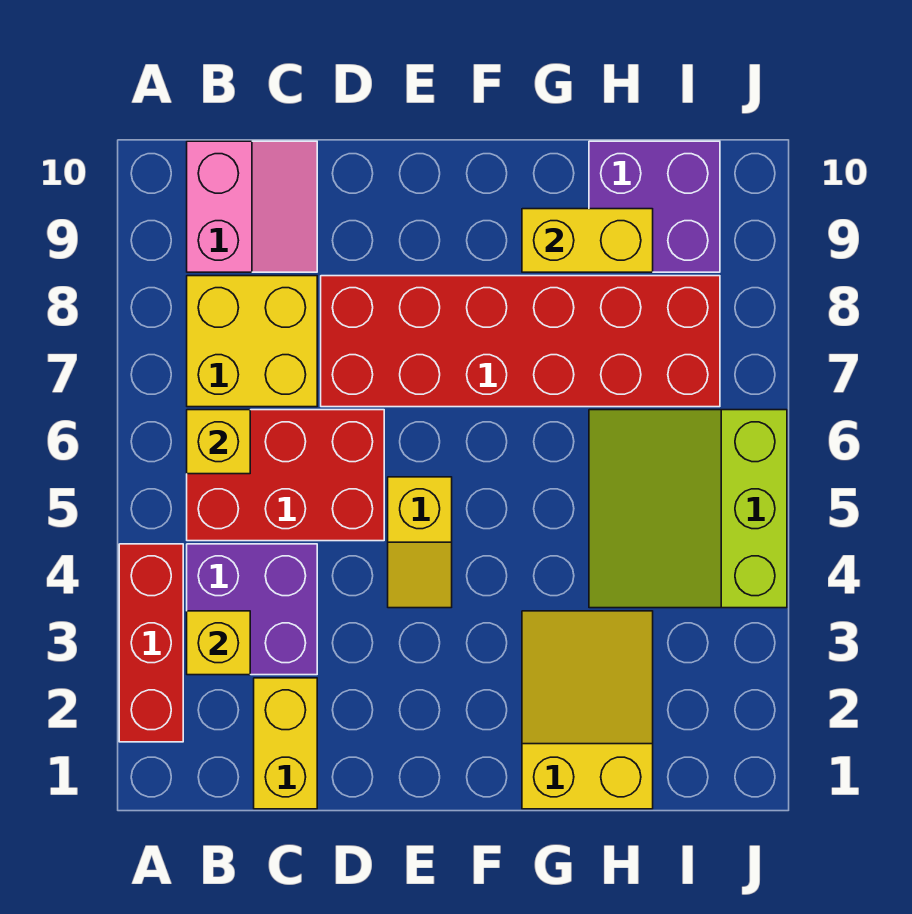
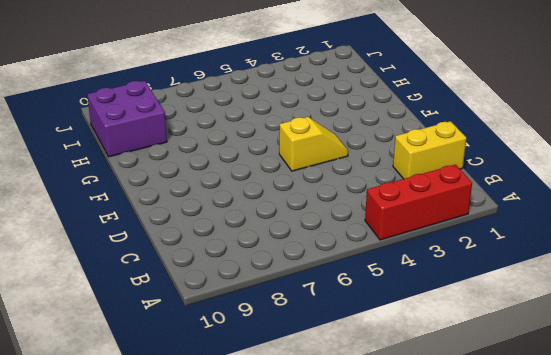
none -> purple brick B3:C4 level 1
none -> red brick B5:D6 level 1
none -> yellow brick B7:C8 level 1

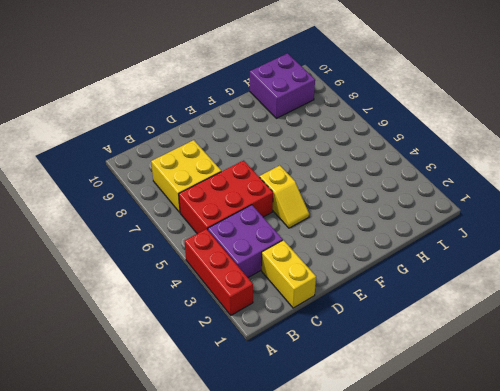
none -> pink slope B9:C10 level 1 top B
none -> red brick D7:I8 level 1
none -> yellow slope G1:H3 level 1 top 1

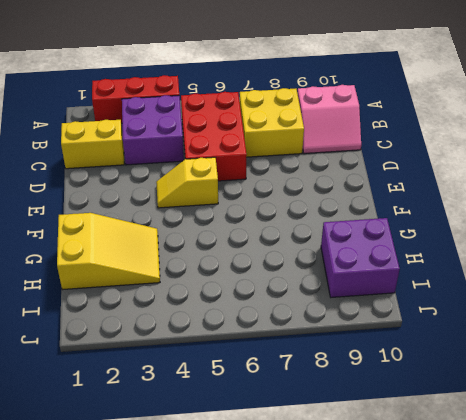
none -> red brick D7:I8 level 1
none -> lime slope H4:J6 level 1 top J
none -> yellow brick B3 level 2

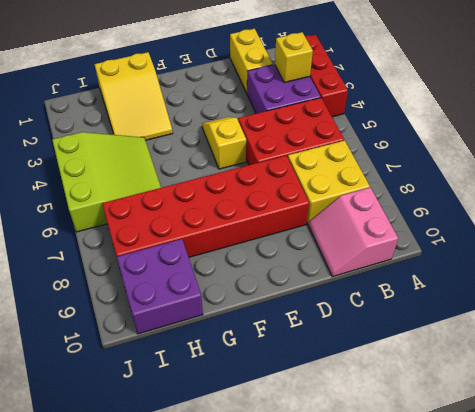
none -> yellow brick B6 level 2
none -> yellow brick G9:H9 level 2

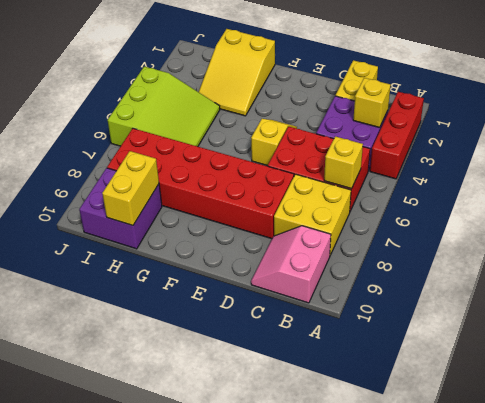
yellow brick H9:H10 level 2 -> yellow brick G9:H9 level 2

